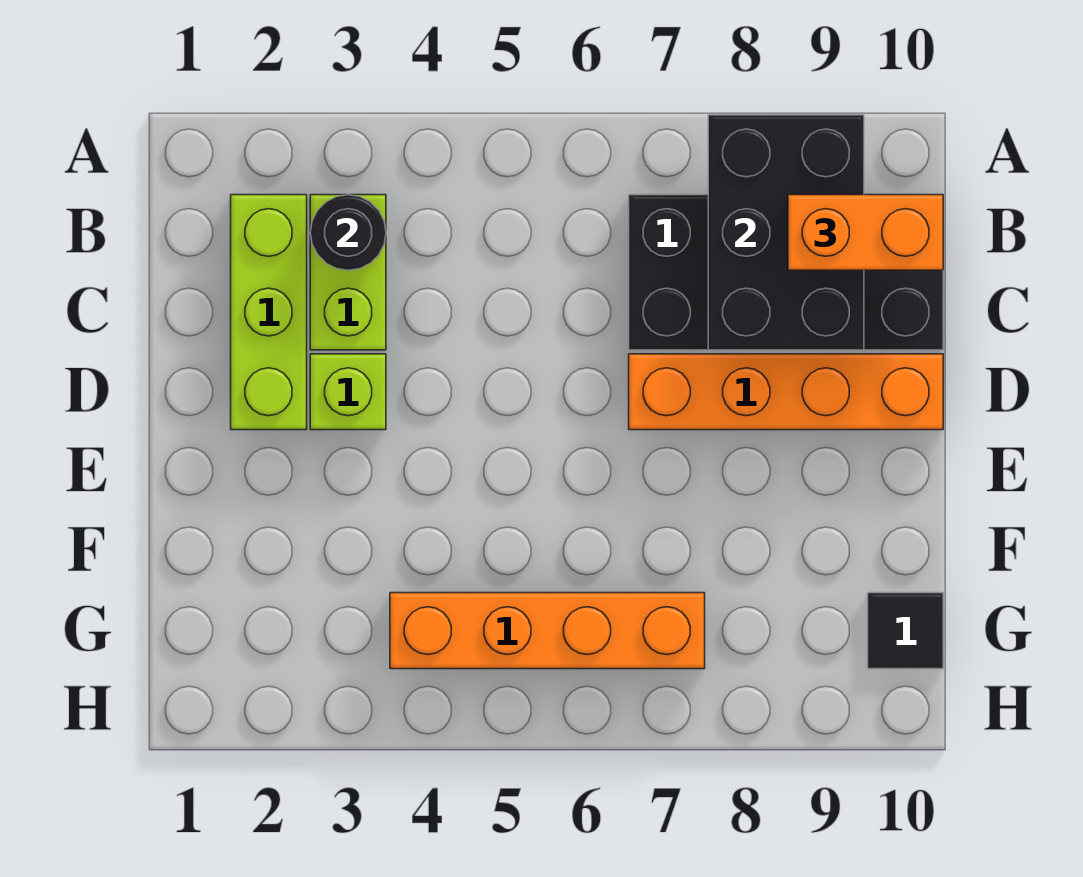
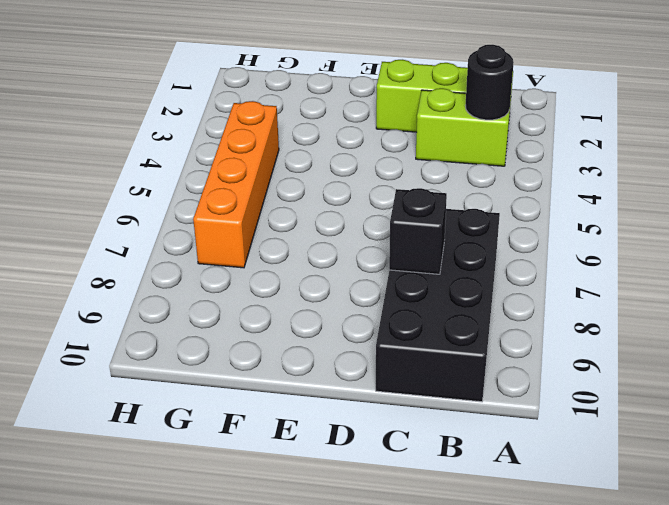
black brick C8 level 2 -> black brick A8:C9 level 2
none -> lime brick D3 level 1
none -> orange brick D7:D10 level 1

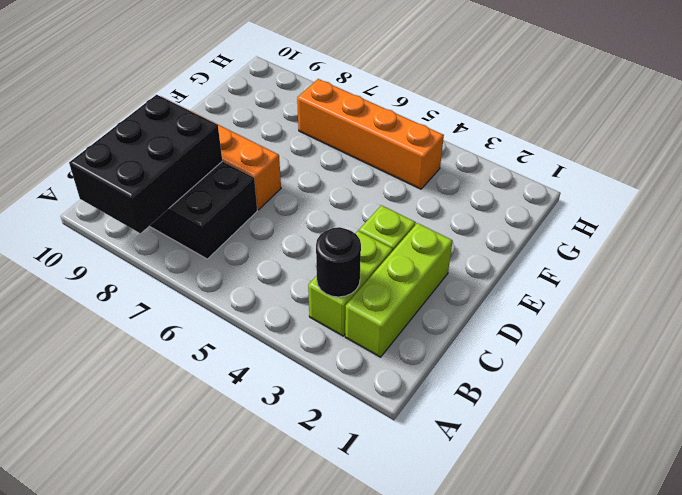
none -> black tile G10 level 1
none -> orange brick B9:B10 level 3

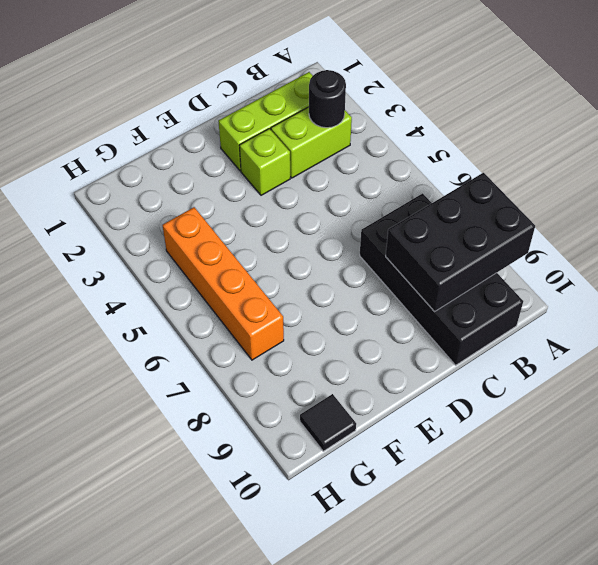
none -> orange brick D7:D10 level 1
none -> orange brick B9:B10 level 3

